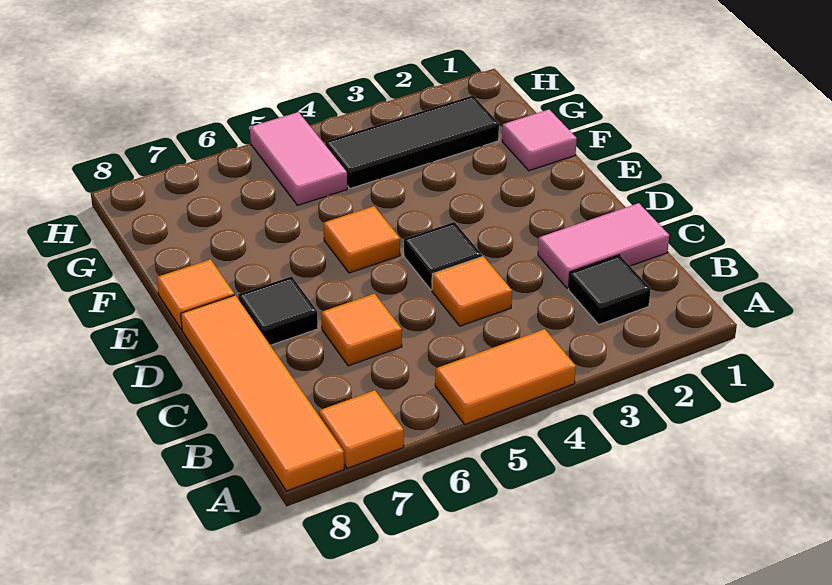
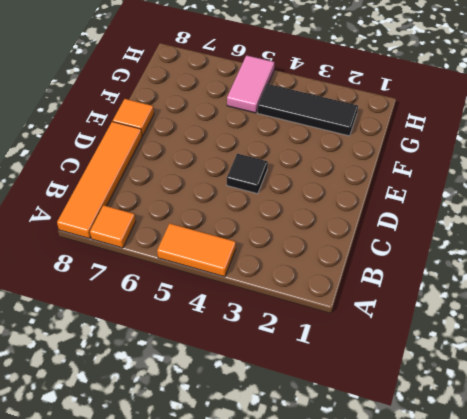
none -> black tile B2 level 1
none -> pink tile C1:C2 level 1
none -> orange tile C4 level 1

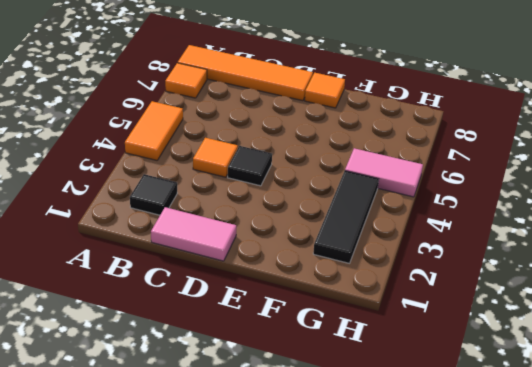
pink tile C1:D1 level 1 -> pink tile C1:C2 level 1
none -> orange tile C6 level 1
none -> black tile D7 level 1
none -> orange tile E5 level 1

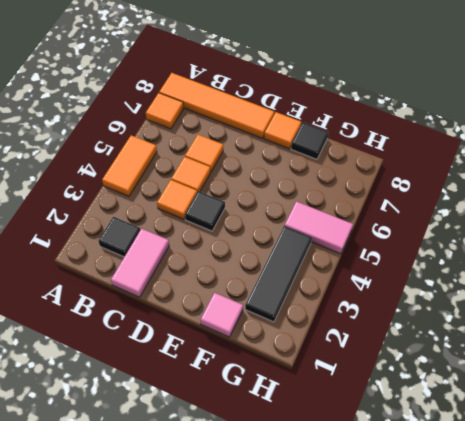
orange tile C5 level 1 -> orange tile E5 level 1
black tile F8 level 1 -> black tile D7 level 1

